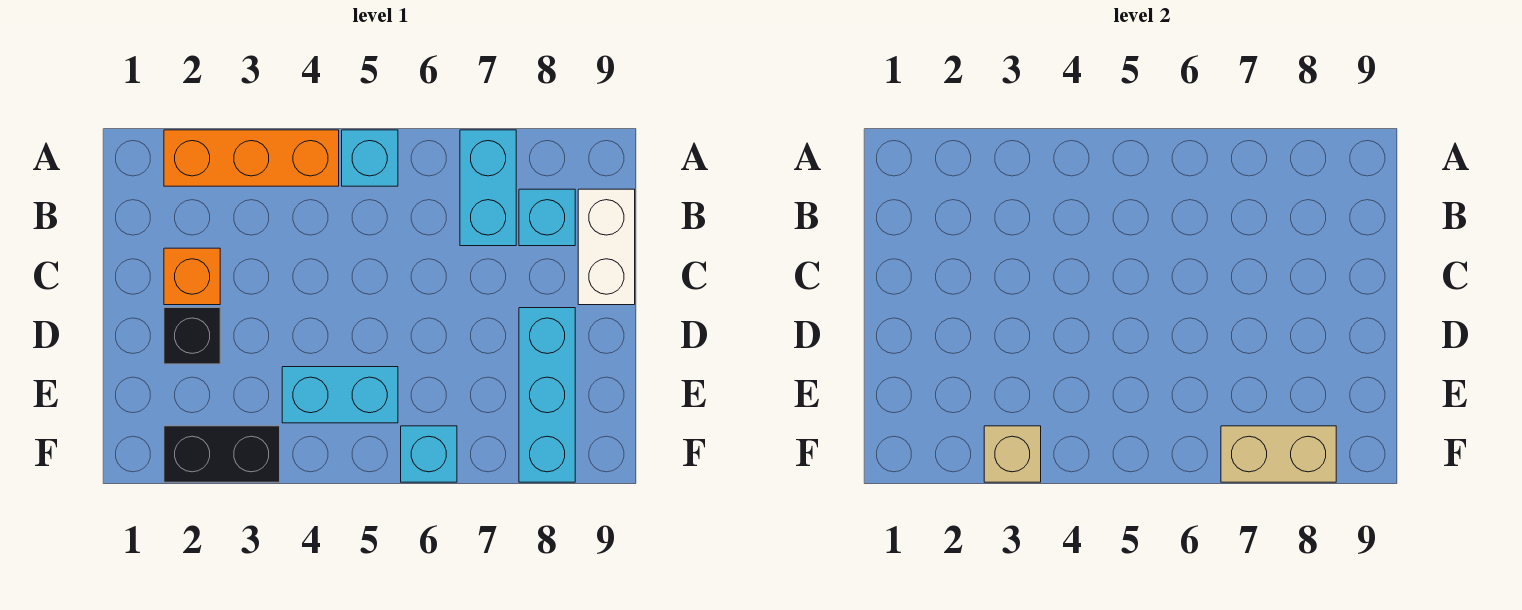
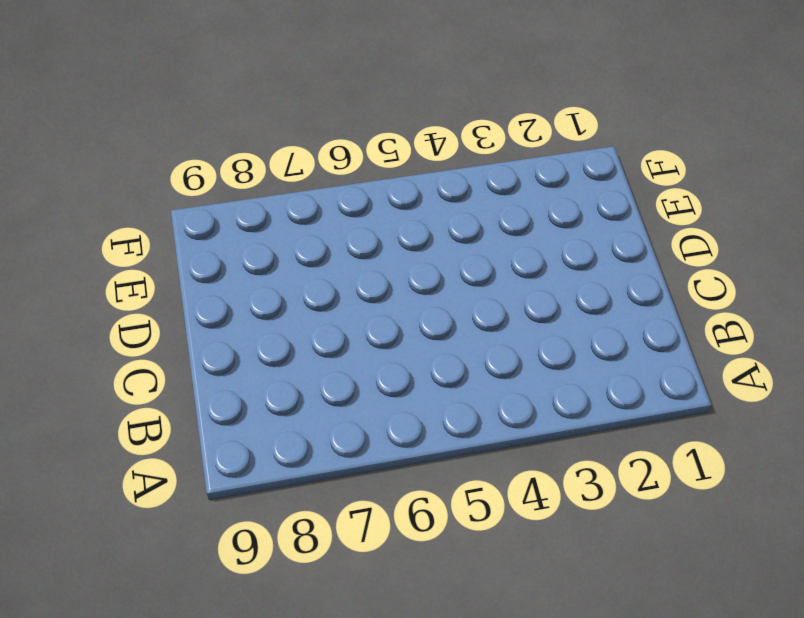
none -> orange brick A2:A4 level 1
none -> cyan brick A5 level 1
none -> cyan brick A7:B7 level 1

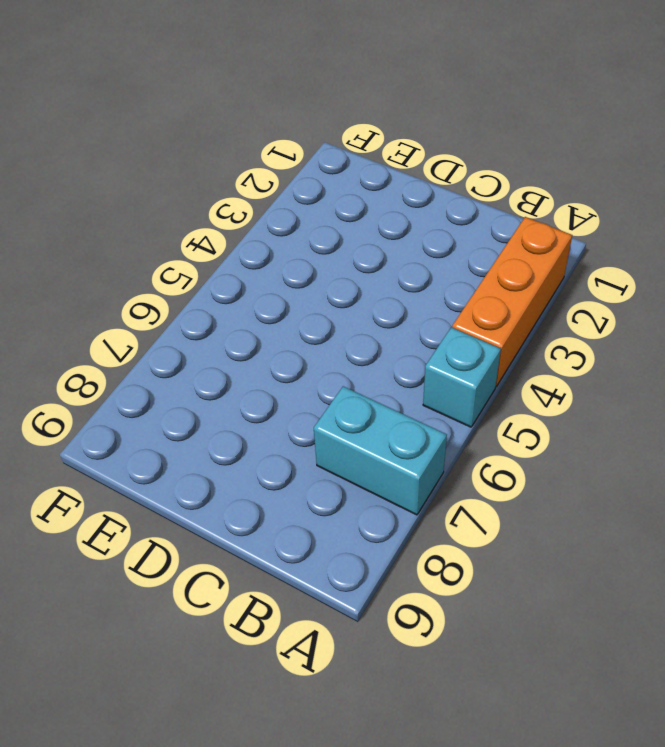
none -> cyan brick B8 level 1
none -> white brick B9:C9 level 1
none -> orange brick C2 level 1

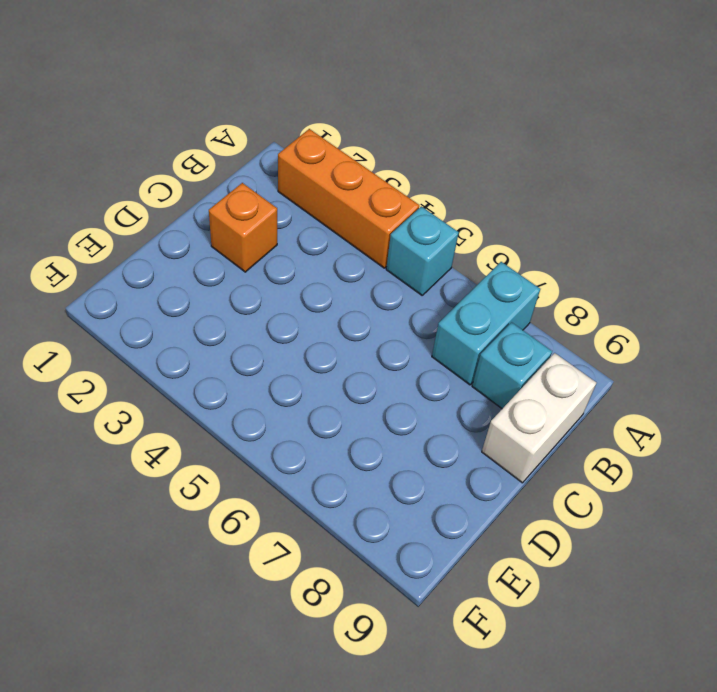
none -> black brick D2 level 1
none -> cyan brick D8:F8 level 1
none -> cyan brick E4:E5 level 1

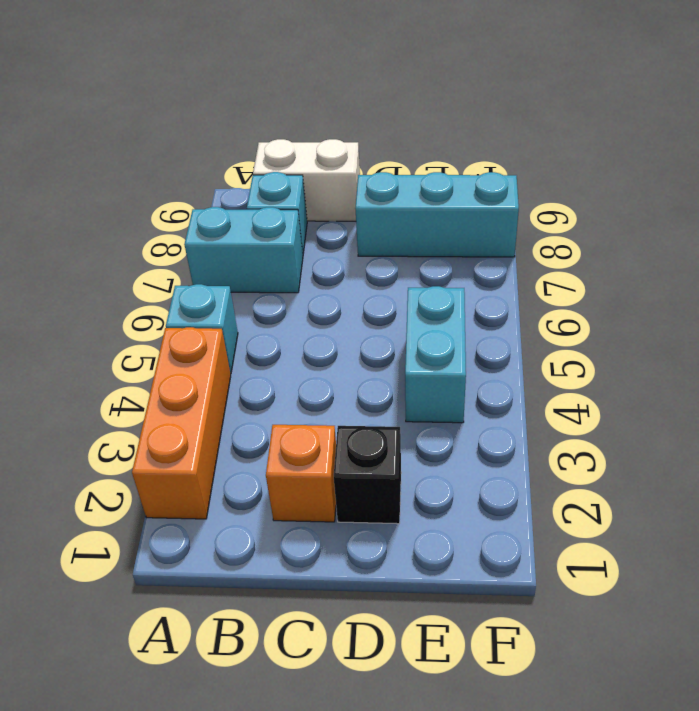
none -> black brick F2:F3 level 1
none -> cyan brick F6 level 1
none -> tan brick F3 level 2

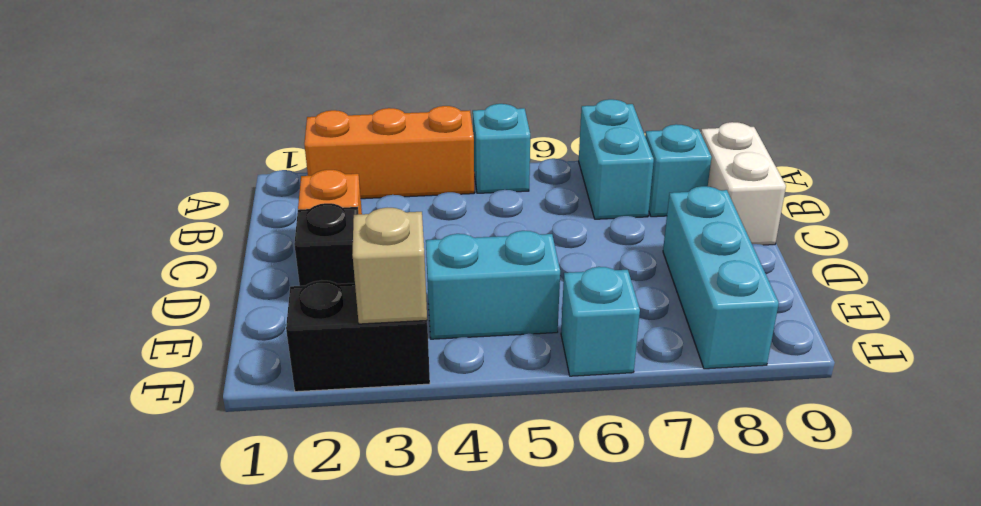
none -> tan brick F7:F8 level 2

